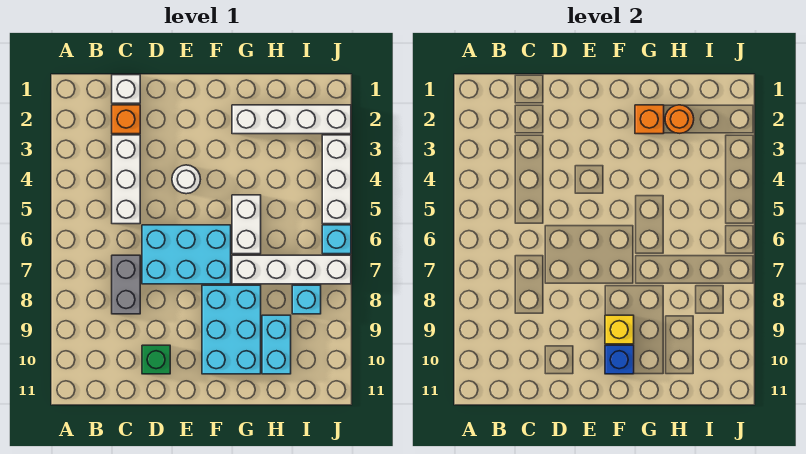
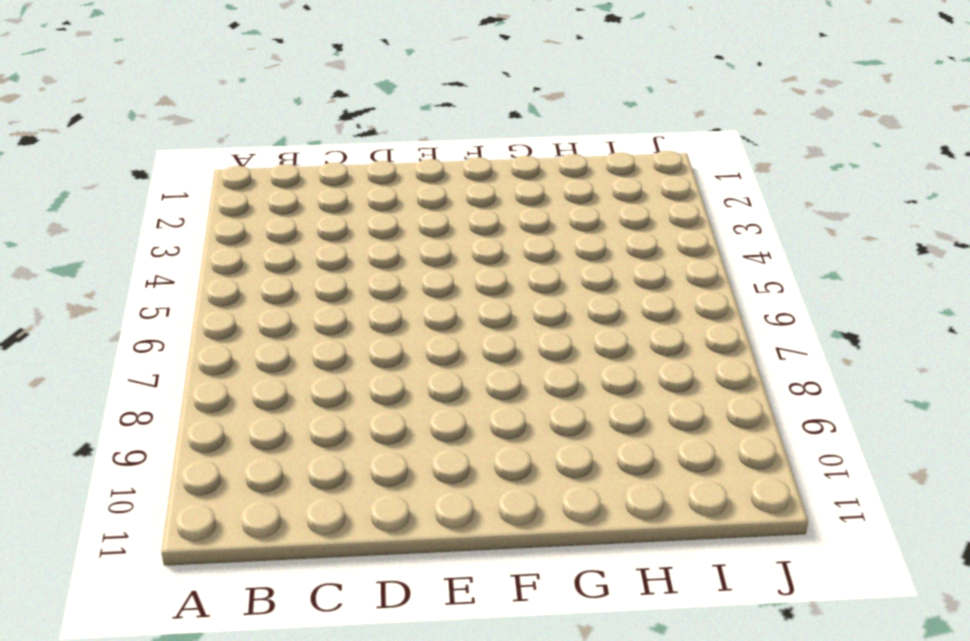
none -> white brick C1 level 1
none -> orange brick C2 level 1
none -> white brick C3:C5 level 1

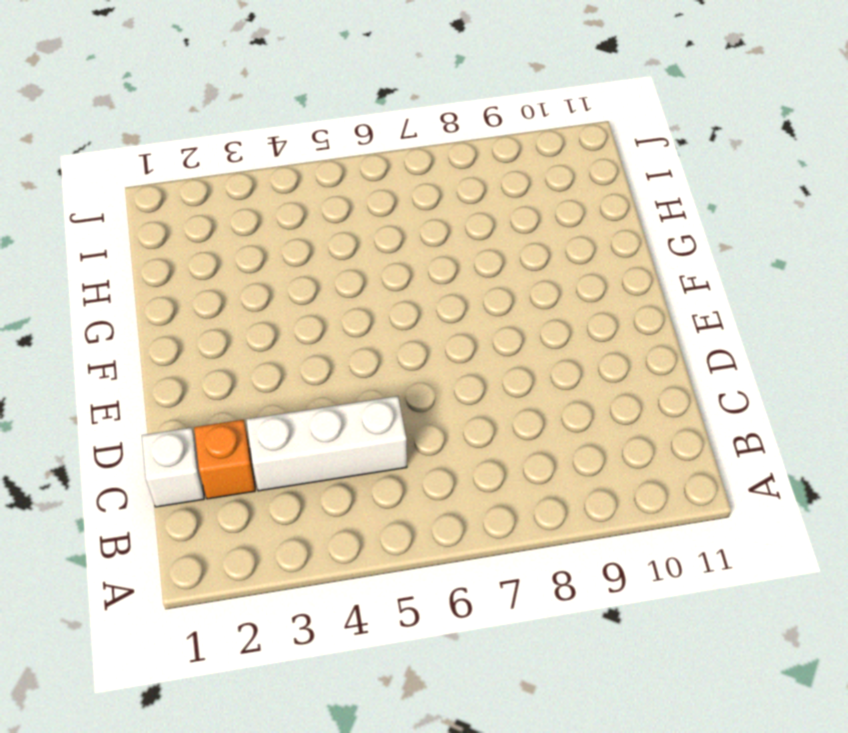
none -> grey brick C7:C8 level 1
none -> cyan brick D6:F7 level 1
none -> green brick D10 level 1

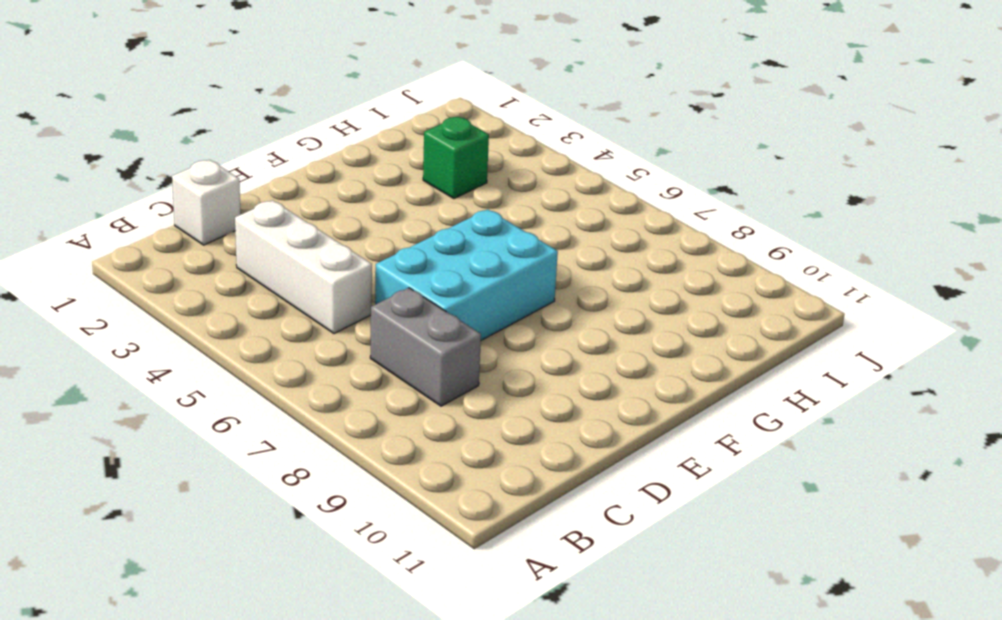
green brick H3 level 1 -> green brick D10 level 1
none -> orange brick C2 level 1
none -> white round brick E4 level 1
none -> cyan brick F8:G10 level 1

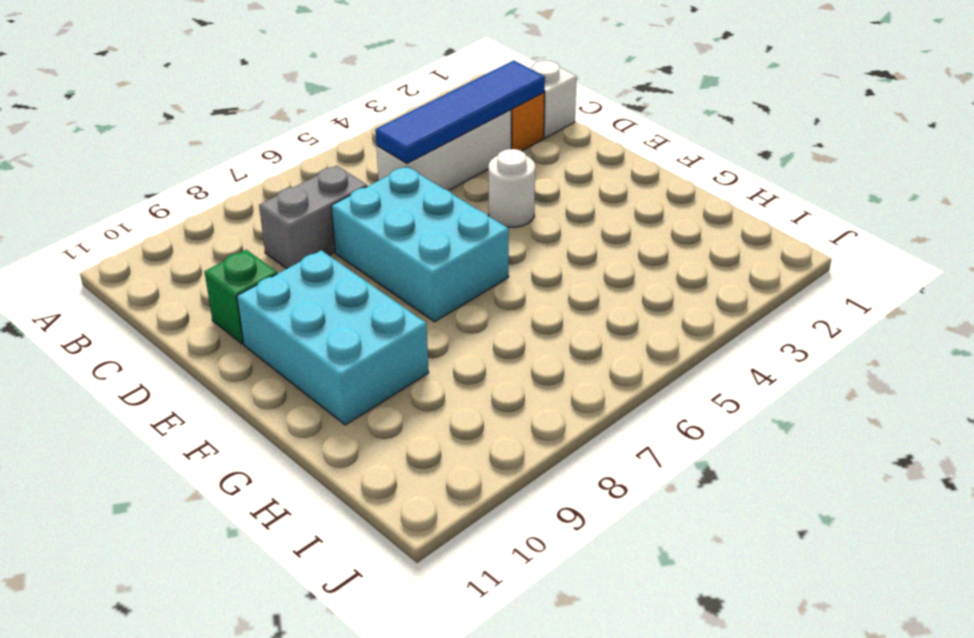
blue tile C2:C5 level 2 -> none
cyan brick E9:G10 level 1 -> cyan brick F8:G10 level 1
none -> white brick G2:J2 level 1
none -> white brick G5:G6 level 1
none -> white brick G7:J7 level 1

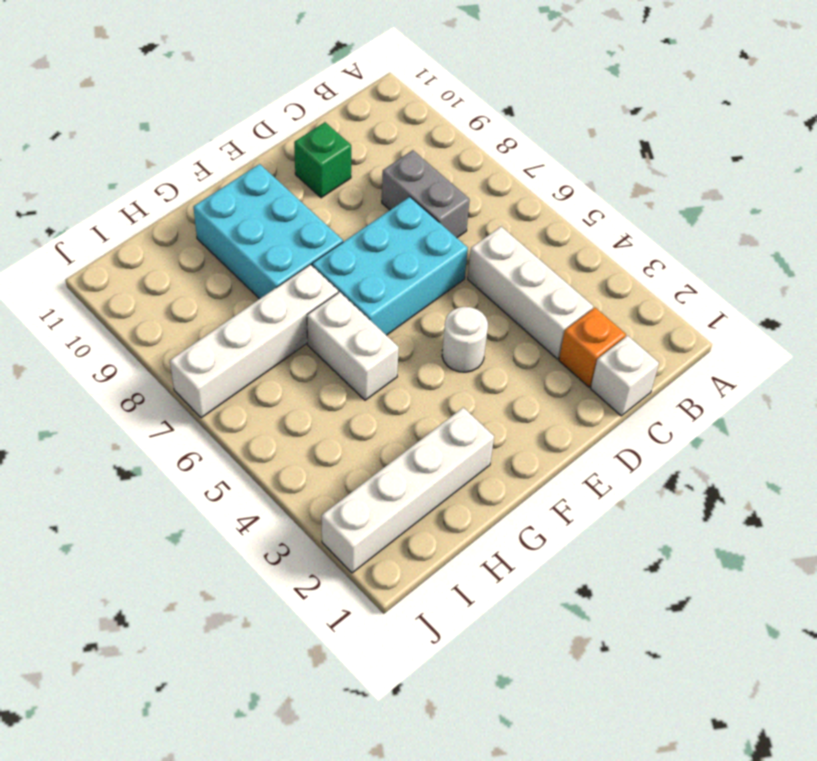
none -> cyan brick H9:H10 level 1
none -> cyan brick I8 level 1
none -> white brick J3:J5 level 1

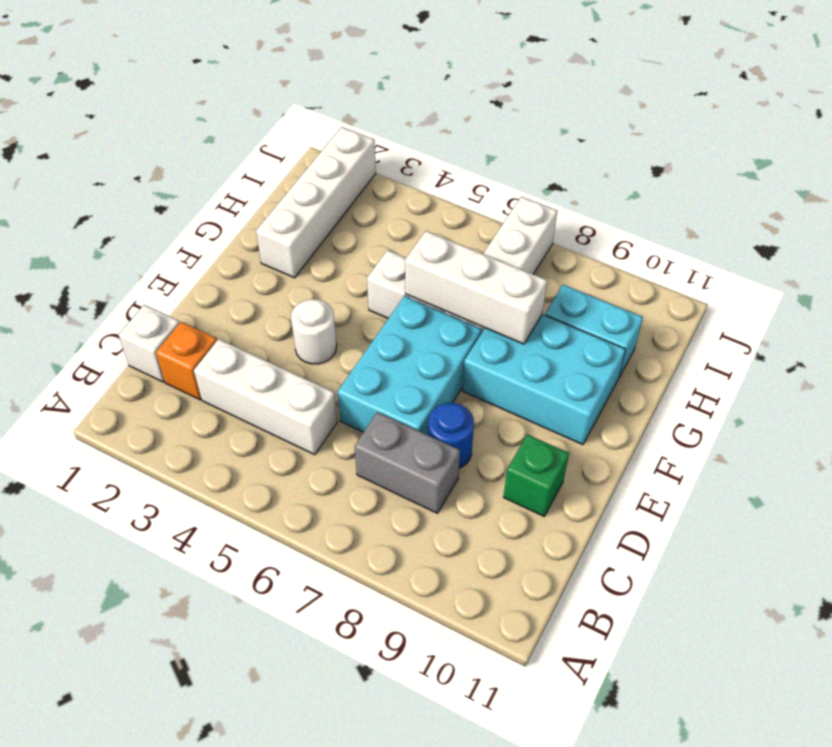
blue round brick D8 level 1 -> none
white brick G6:G8 level 2 -> white brick J3:J5 level 1
none -> cyan brick I8 level 1
none -> cyan brick J6 level 1
none -> yellow brick F9 level 2

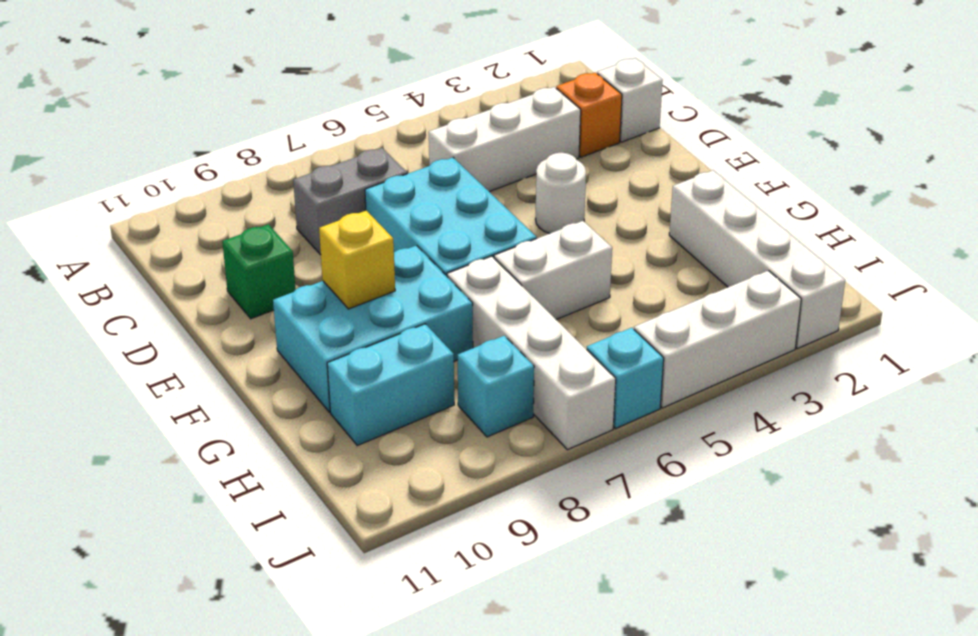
none -> blue brick F10 level 2
none -> orange brick G2 level 2
none -> orange round brick H2 level 2

